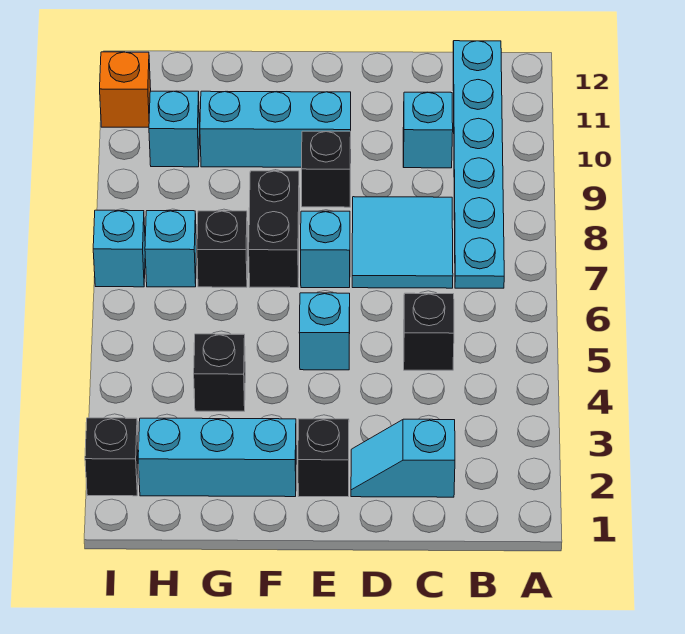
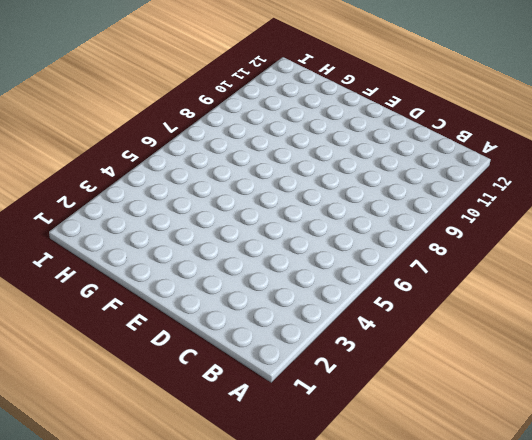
none -> cyan plate B7:B12 level 1
none -> cyan slope C2:D2 level 1 top C
none -> black brick C5 level 1

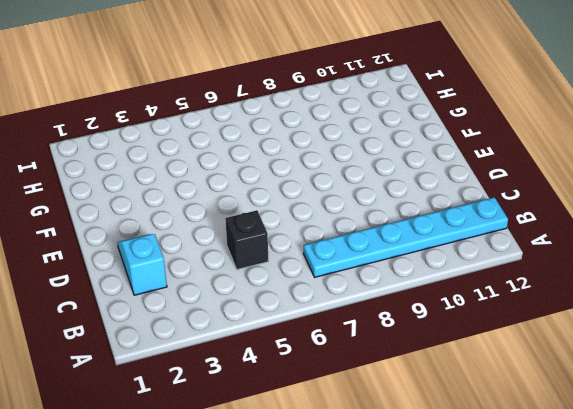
none -> cyan tile C7:D8 level 1
none -> cyan brick C10 level 1
none -> black brick E2 level 1

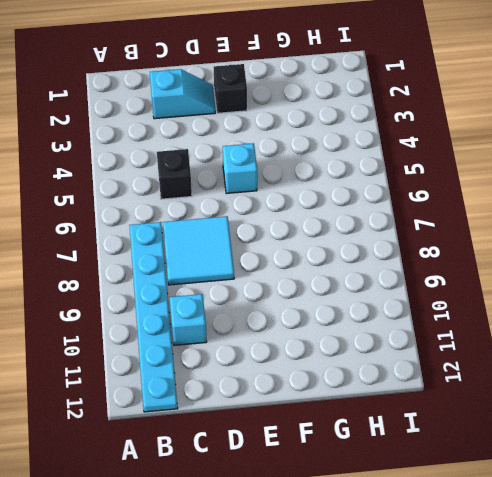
none -> cyan brick E7 level 1
none -> black brick E9 level 1
none -> cyan brick E10:G10 level 1

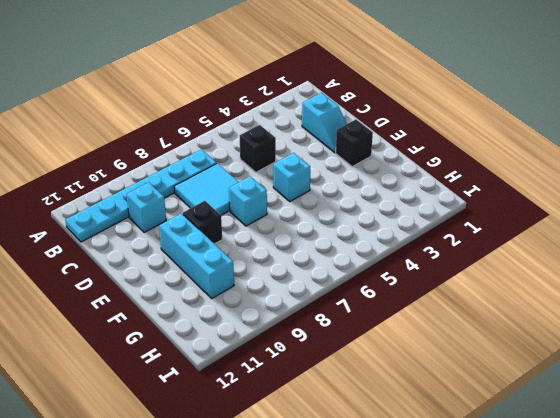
none -> cyan brick F2:H2 level 1
none -> black brick F7:F8 level 1
none -> black brick G4 level 1

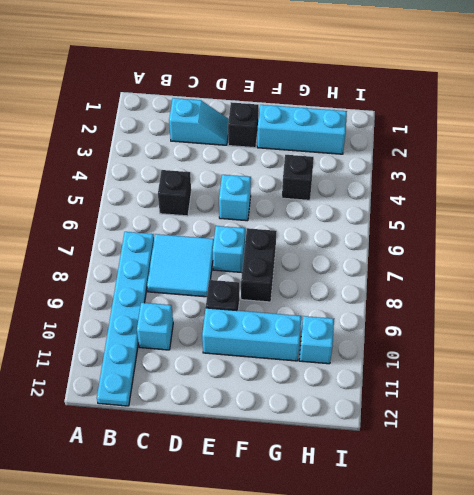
none -> black brick G7 level 1
none -> cyan brick H7 level 1
none -> black brick I2 level 1

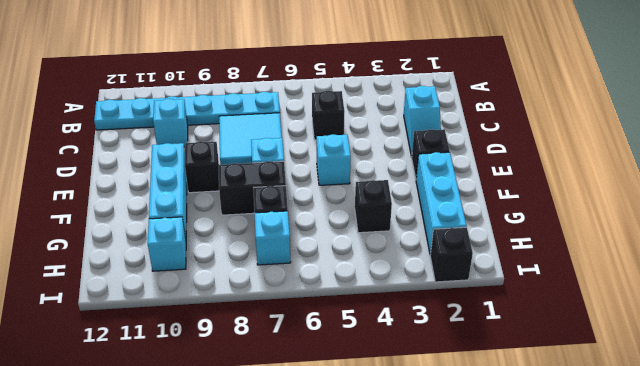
none -> cyan brick I7 level 1
none -> orange brick I11 level 1

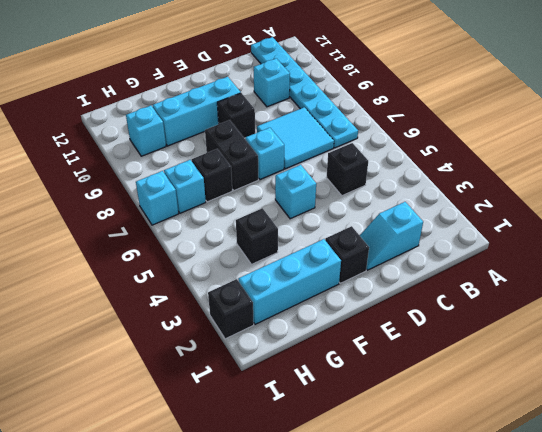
none -> orange brick I11 level 1

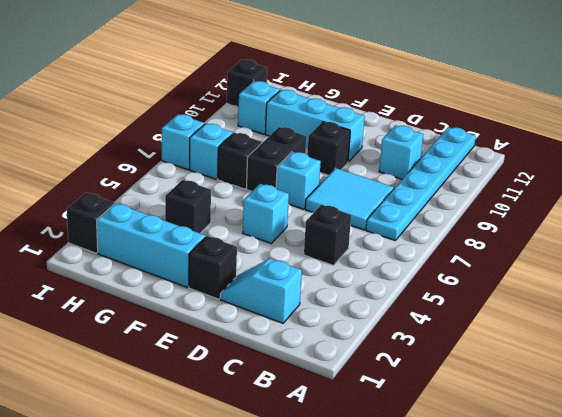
black brick I11 level 1 -> orange brick I11 level 1

